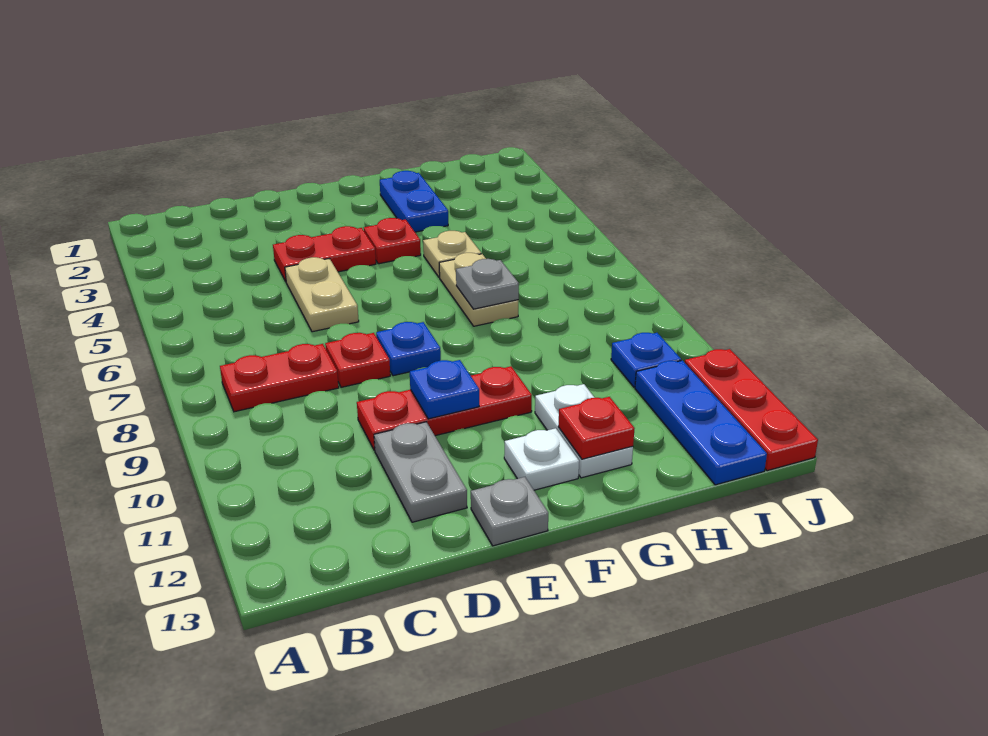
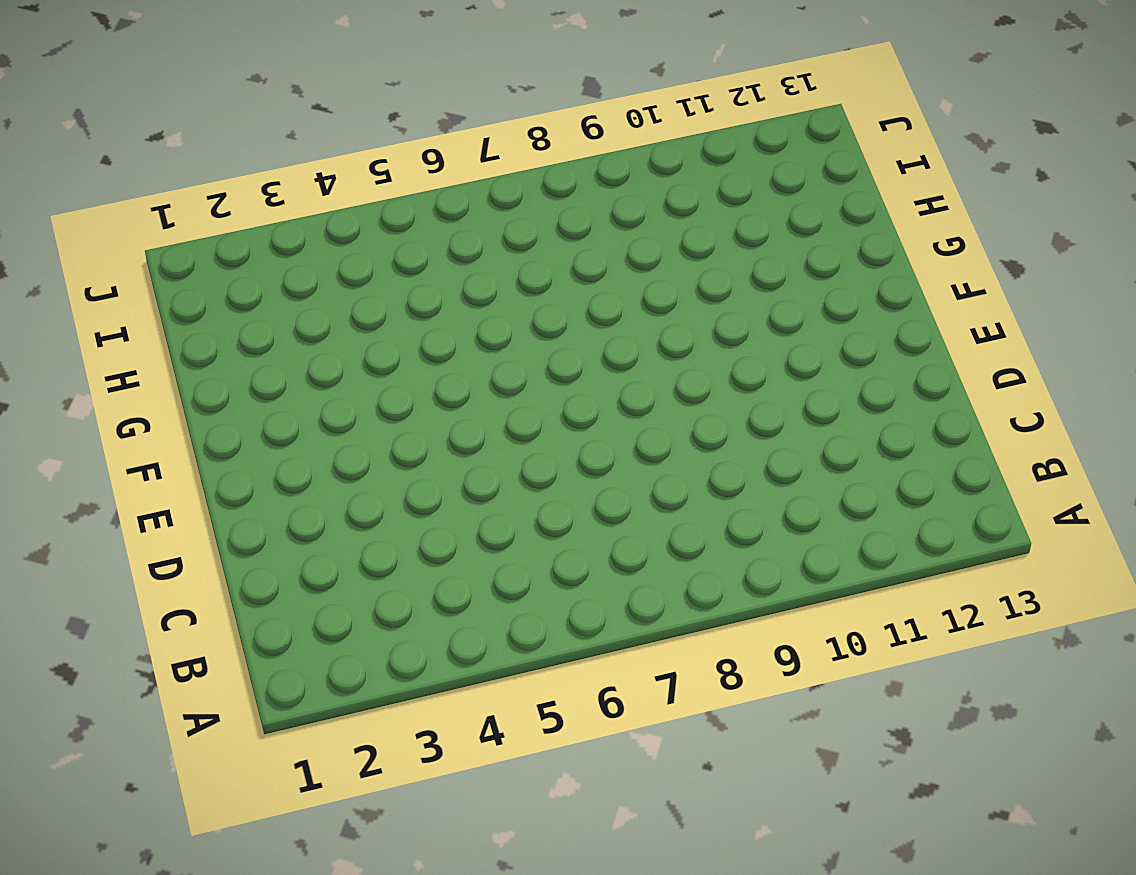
none -> red plate B8:C8 level 1
none -> red plate D4:E4 level 1
none -> tan plate D5:D6 level 1

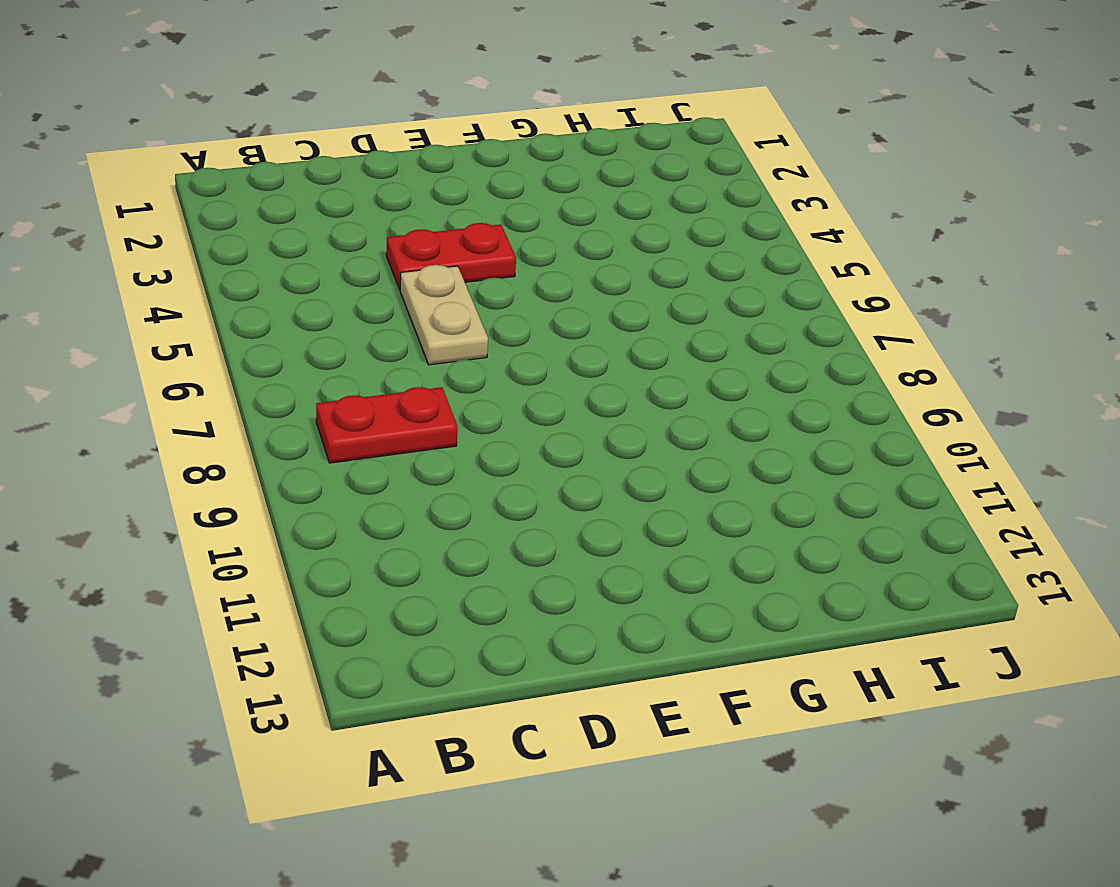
none -> red plate D8 level 1
none -> red plate D10:F10 level 1
none -> grey plate D11:D12 level 1

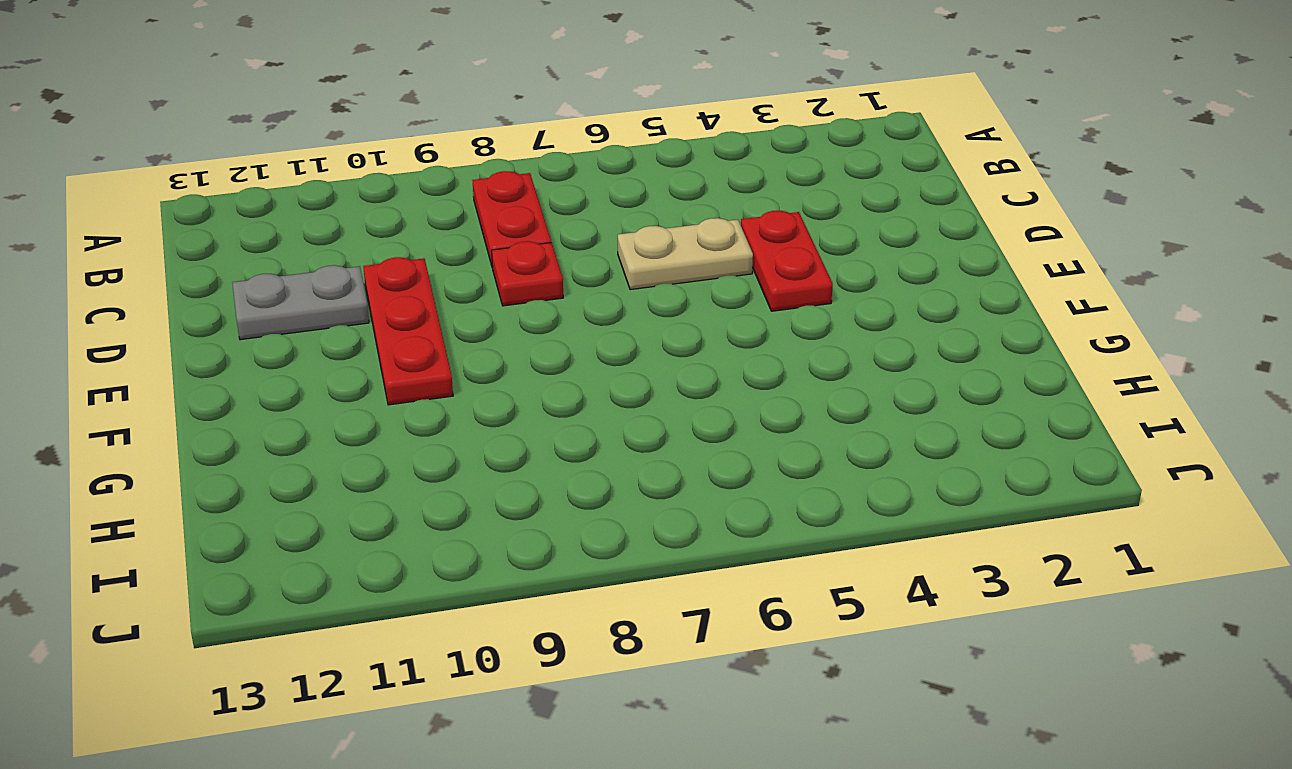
none -> blue plate E8 level 1
none -> grey plate E13 level 1
none -> red plate F4 level 1

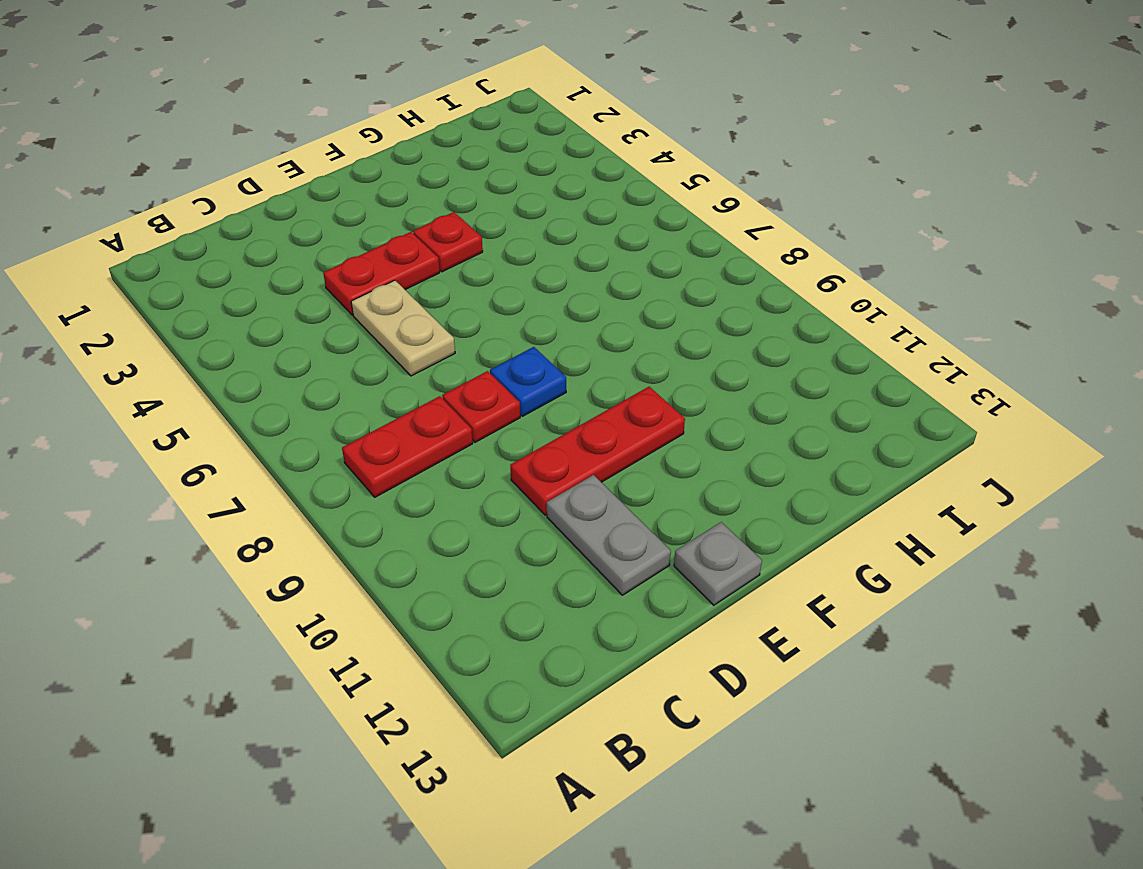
none -> white plate F12 level 1
none -> blue plate G2:G3 level 1
none -> tan plate G5 level 1

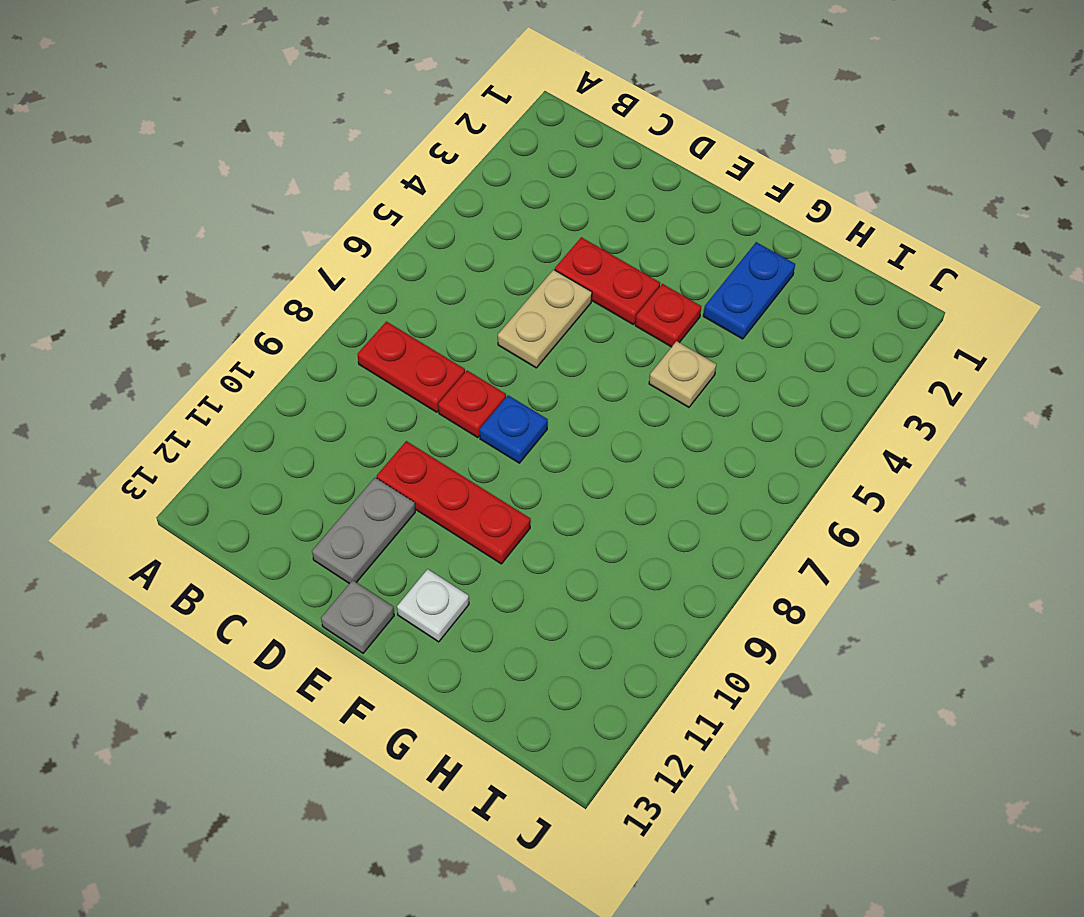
none -> tan plate G6:G7 level 1
none -> white plate G11:G12 level 1
none -> blue plate I10 level 1

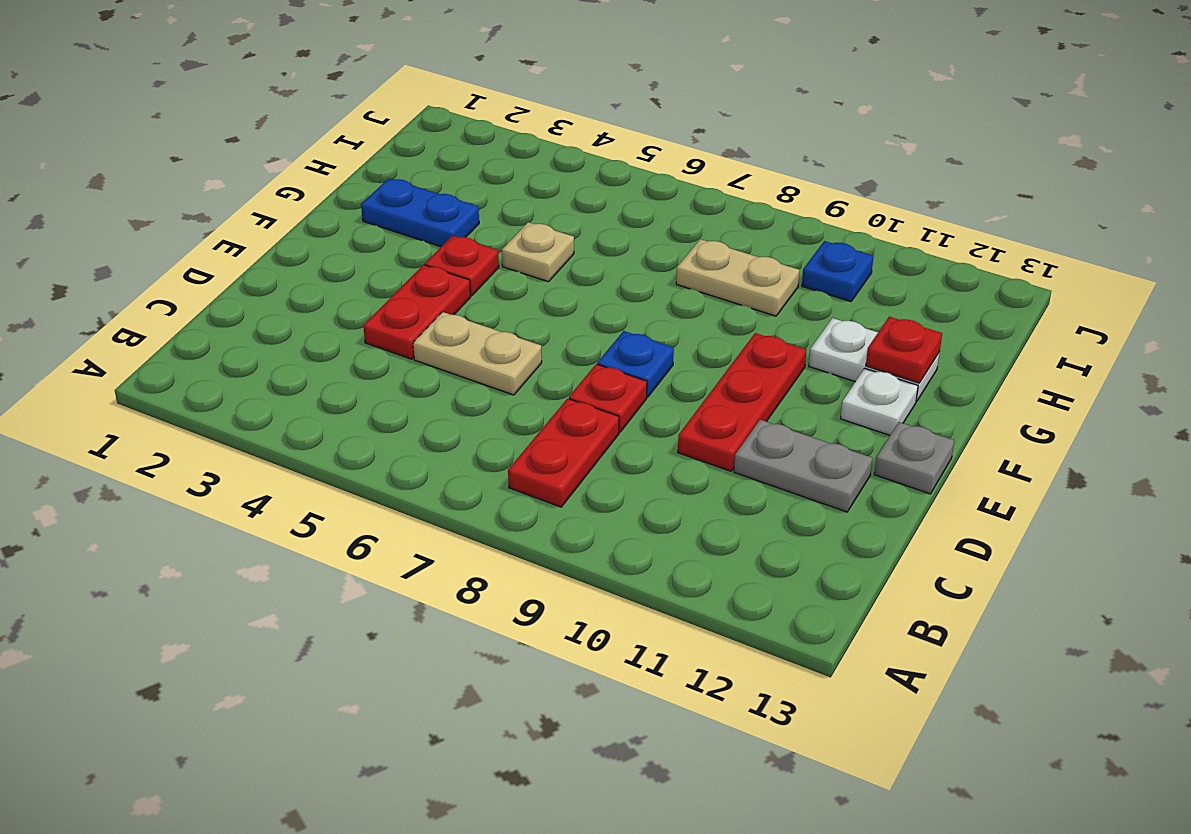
tan plate H8:H9 level 1 -> tan plate G6:G7 level 1
none -> blue plate I11:I13 level 1
none -> red plate J11:J13 level 1
none -> blue plate E10 level 2

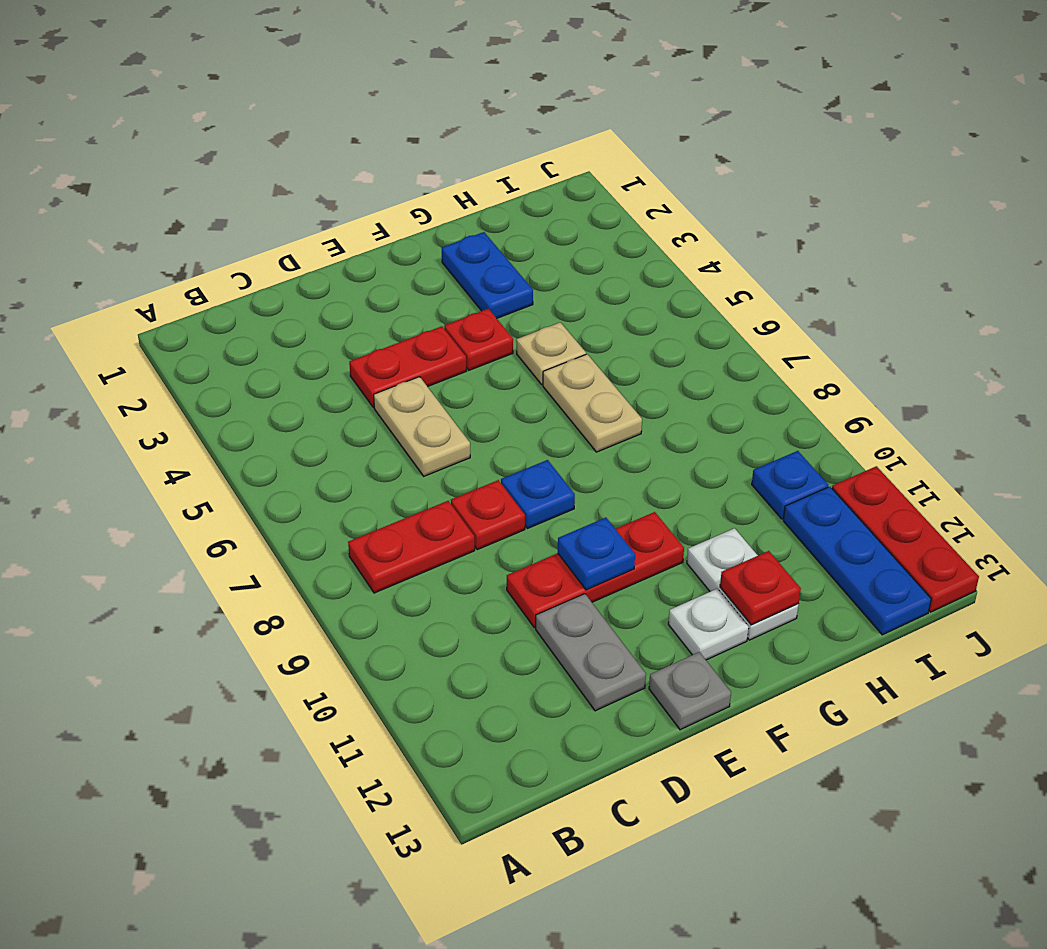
none -> grey plate G7 level 2

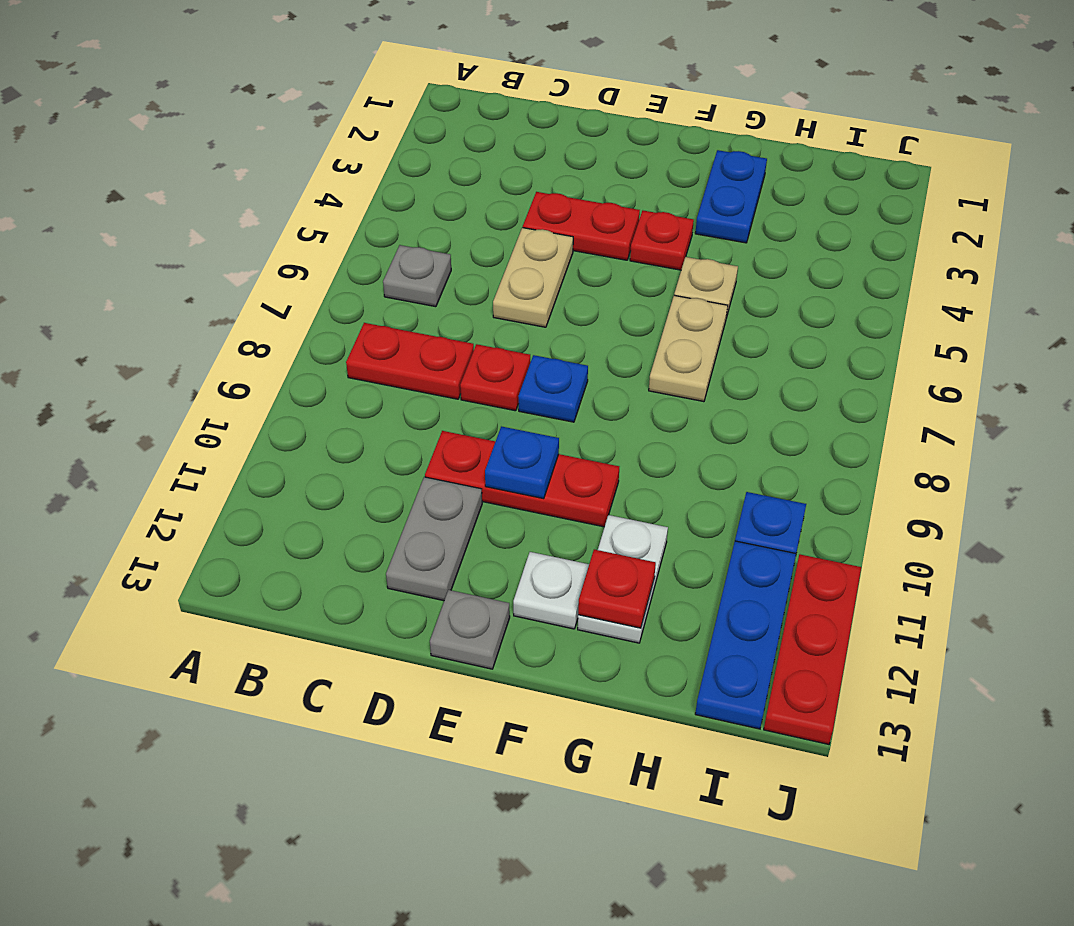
grey plate B6 level 1 -> grey plate G7 level 2

